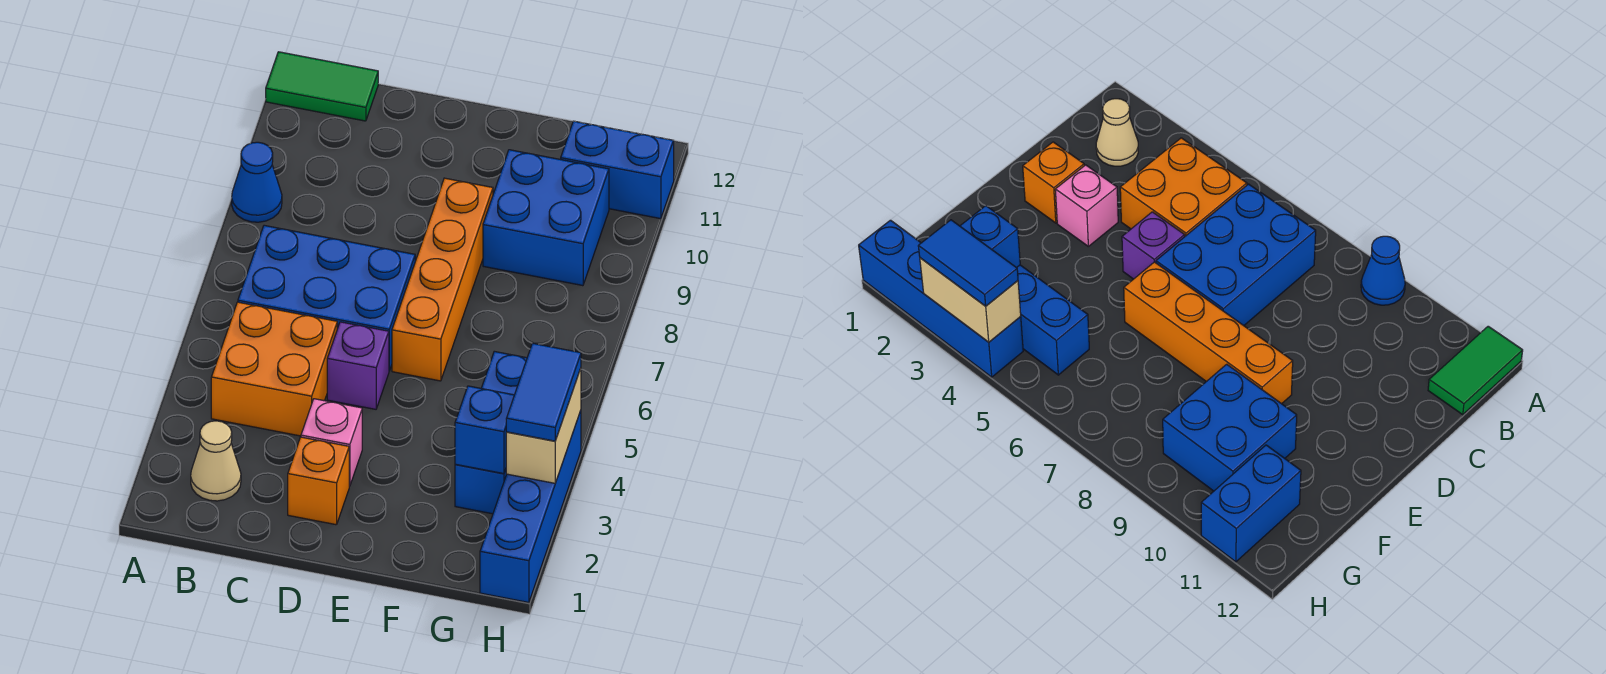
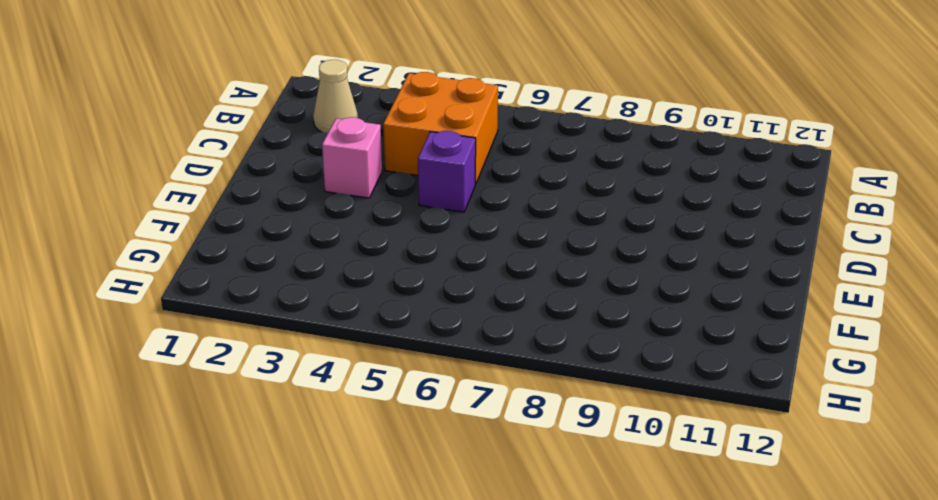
none -> blue cone A9 level 1
none -> green tile A12:B12 level 1
none -> blue brick B6:D7 level 1

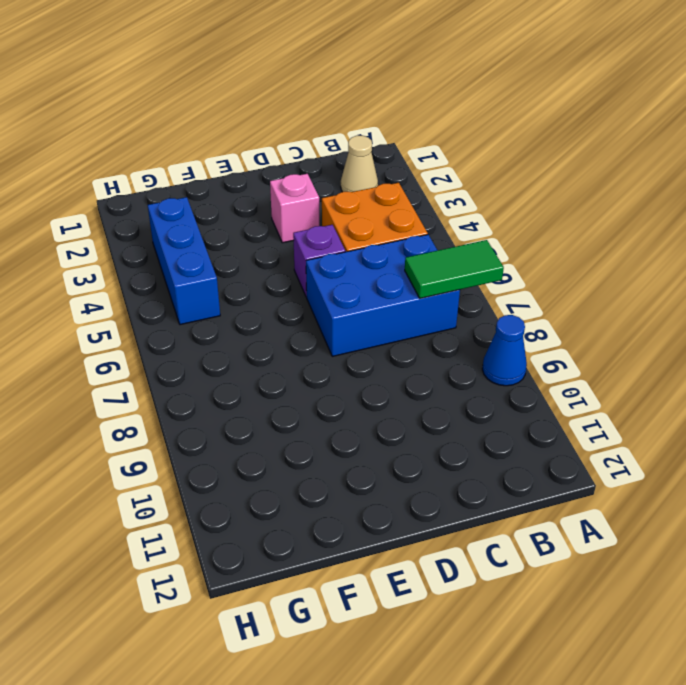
green tile A7:B7 level 2 -> green tile A12:B12 level 1
none -> orange brick D2 level 1
none -> orange brick E6:E9 level 1
none -> blue brick F9:G10 level 1

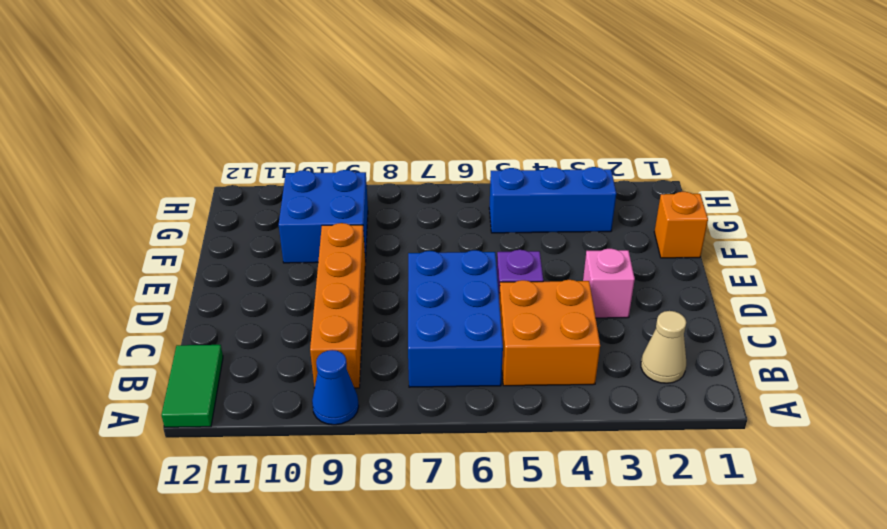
orange brick B9:E9 level 1 -> orange brick E6:E9 level 1
orange brick F1 level 1 -> orange brick D2 level 1
none -> blue brick G11:H11 level 1
none -> blue brick H1:H4 level 1
none -> blue brick G3 level 2

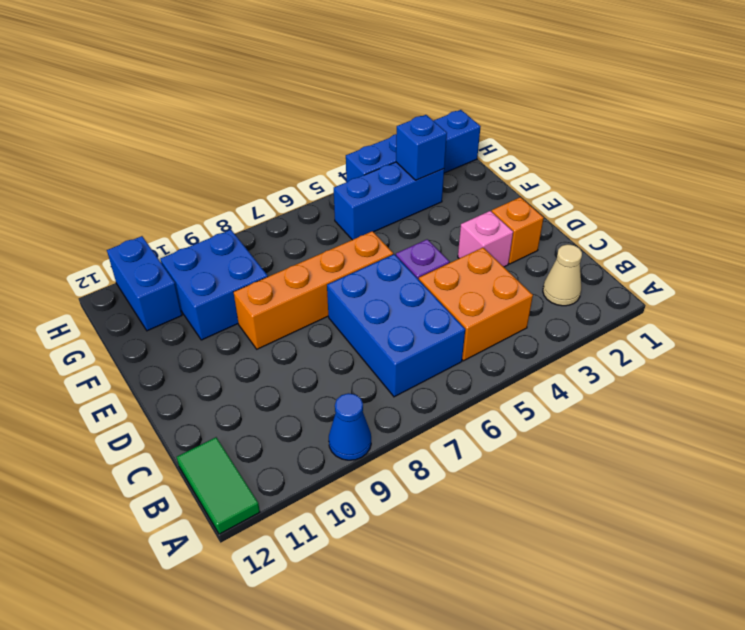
none -> tan brick H3:H4 level 2
none -> blue tile H3:H4 level 3

